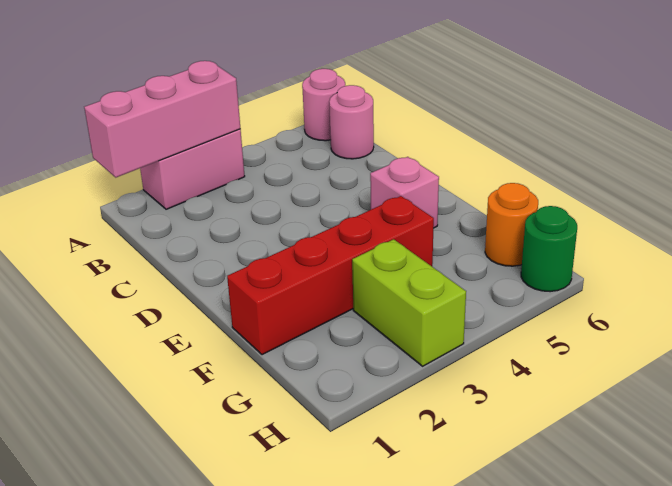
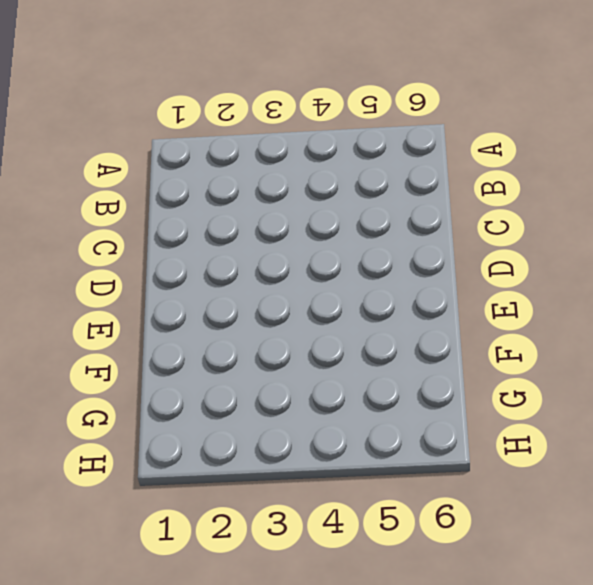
none -> pink brick A2:A3 level 1
none -> pink round brick A6 level 1

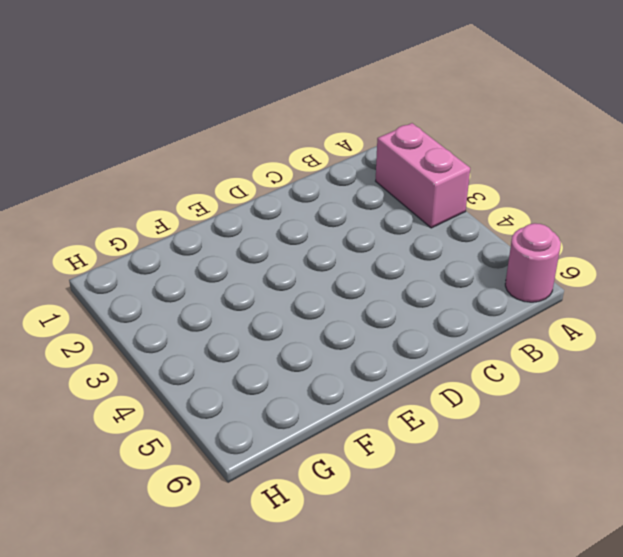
none -> pink round brick B6 level 1
none -> pink brick E5 level 1

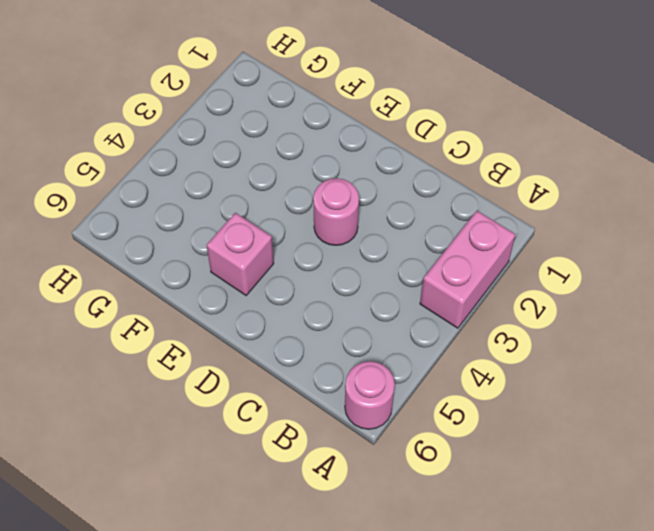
pink round brick D3 level 1 -> pink round brick B6 level 1
none -> red brick F1:F4 level 1
none -> lime brick G3:H3 level 1

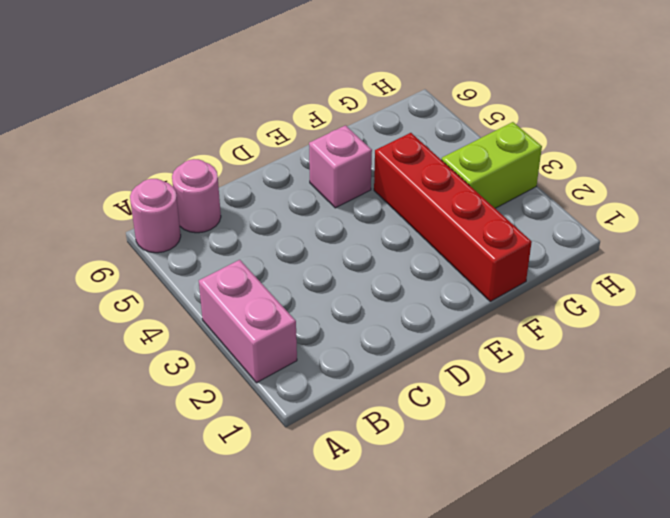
none -> orange round brick G6 level 1
none -> green round brick H6 level 1

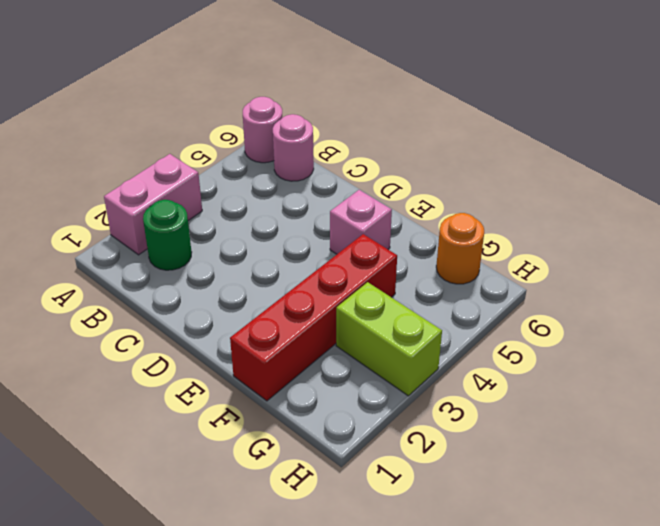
green round brick B2 level 1 -> green round brick H6 level 1
none -> pink brick A1:A3 level 2

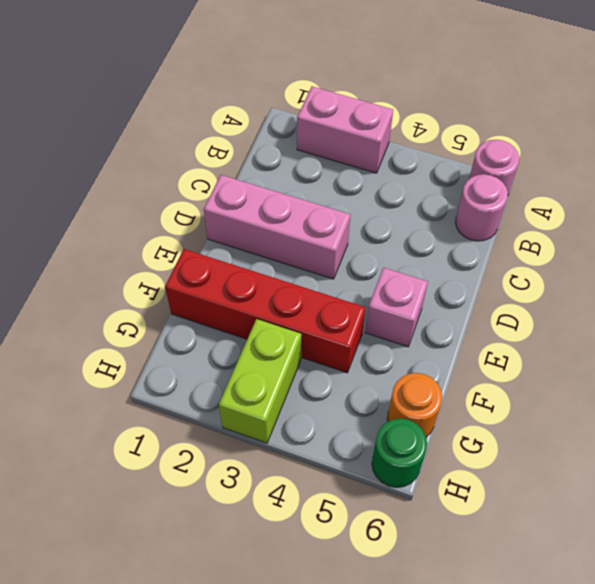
pink brick D1:D3 level 1 -> pink brick A1:A3 level 2

